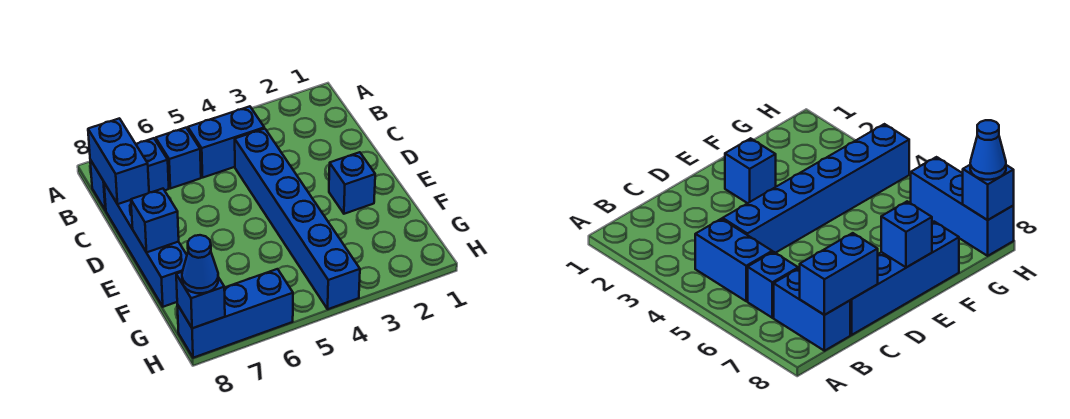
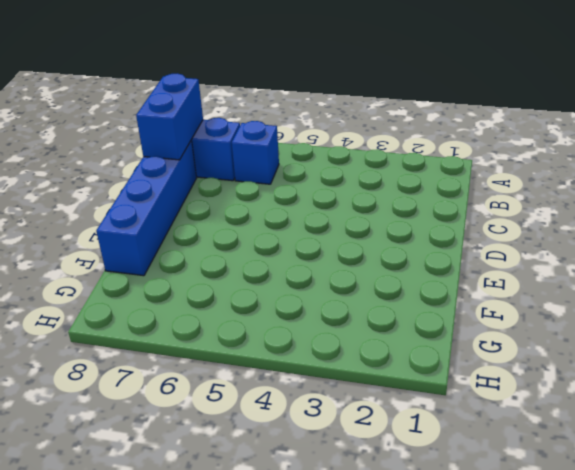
none -> blue brick B4:B5 level 1
none -> blue brick C4:H4 level 1

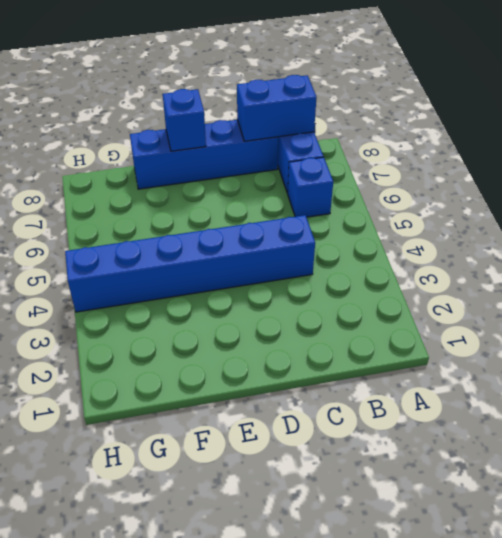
none -> blue brick B4:B5 level 1
none -> blue brick E2 level 1

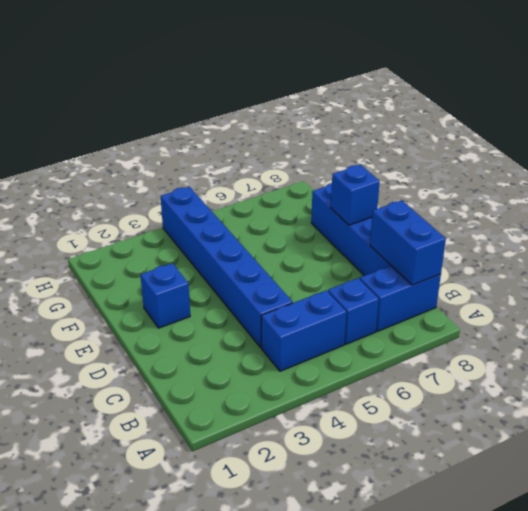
none -> blue brick H6:H8 level 1
none -> blue brick H8 level 2

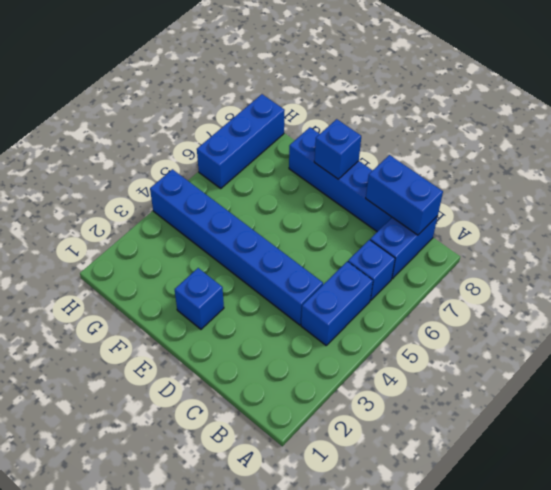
none -> blue brick H8 level 2
none -> blue cone H8 level 3

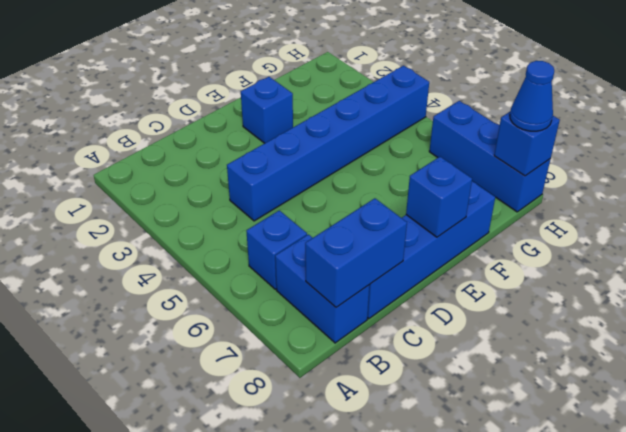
none -> blue brick B4:B5 level 1

